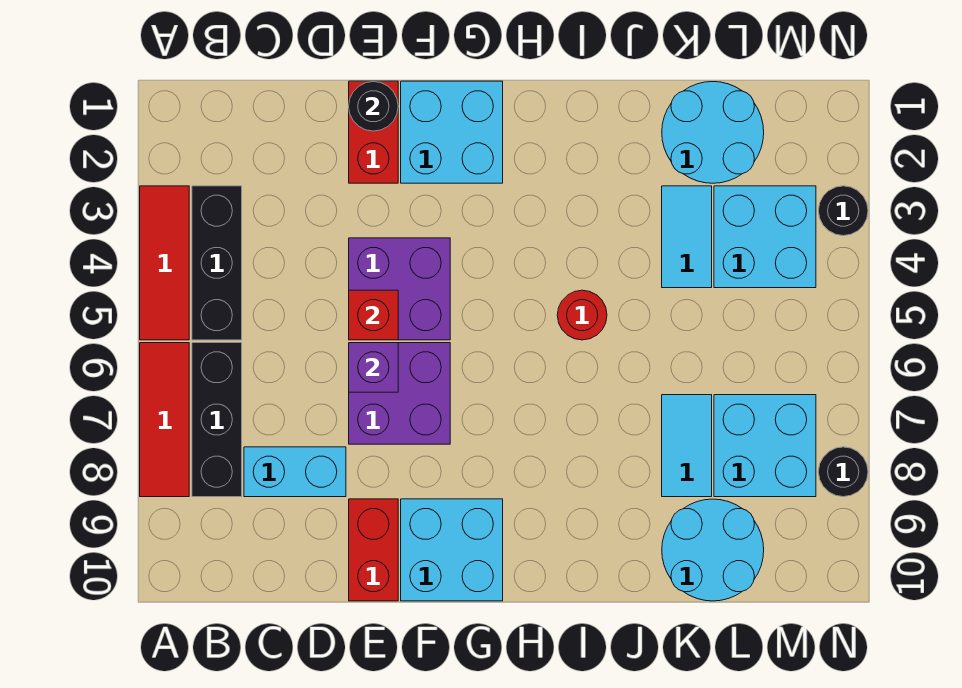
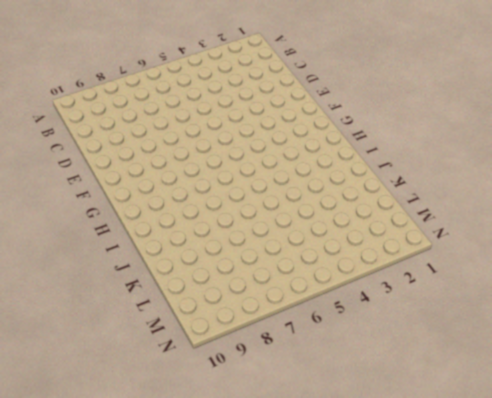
none -> red tile A3:A5 level 1
none -> red tile A6:A8 level 1
none -> black brick B3:B5 level 1

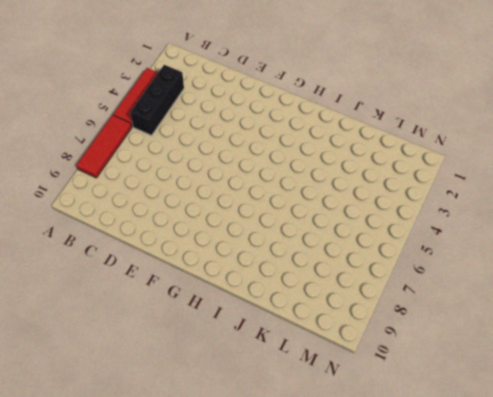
none -> black brick B6:B8 level 1
none -> cyan brick C8:D8 level 1
none -> red brick E1:E2 level 1

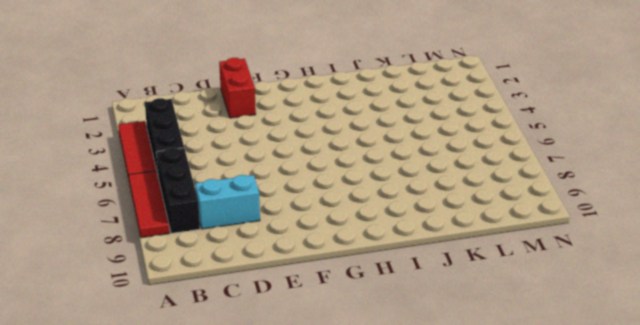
none -> purple brick E4:F5 level 1
none -> purple brick E6:F7 level 1
none -> red brick E9:E10 level 1

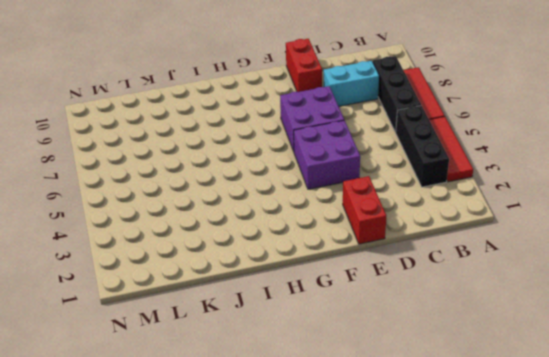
none -> cyan brick F1:G2 level 1
none -> cyan brick F9:G10 level 1
none -> red round brick I5 level 1

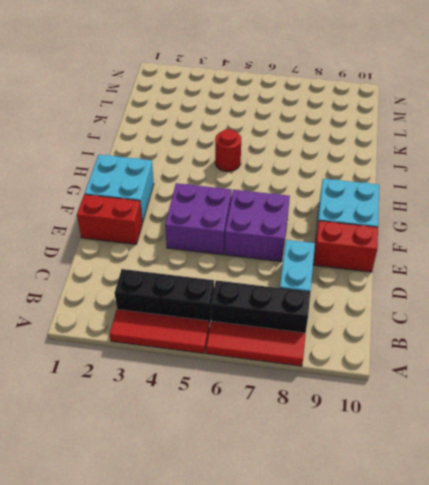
none -> cyan round brick K1:L2 level 1
none -> cyan tile K3:K4 level 1
none -> cyan tile K7:K8 level 1

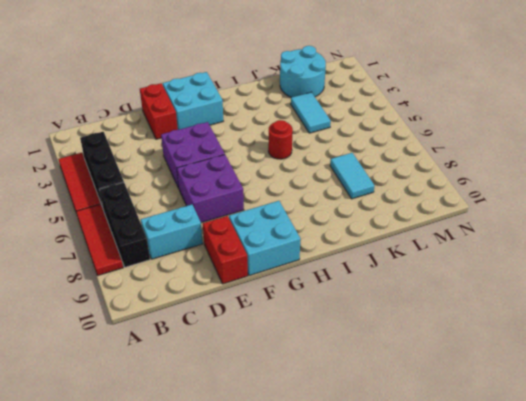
none -> cyan round brick K9:L10 level 1
none -> cyan brick L3:M4 level 1
none -> cyan brick L7:M8 level 1

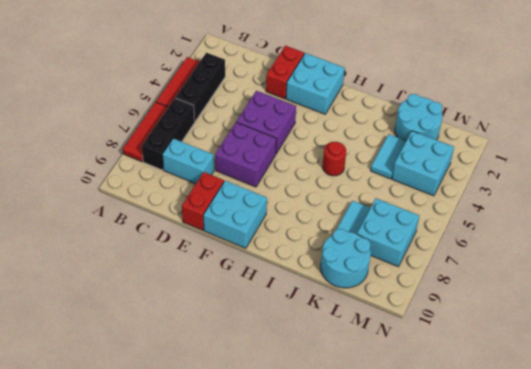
none -> black round brick N3 level 1
none -> black round brick N8 level 1
none -> black round brick E1 level 2

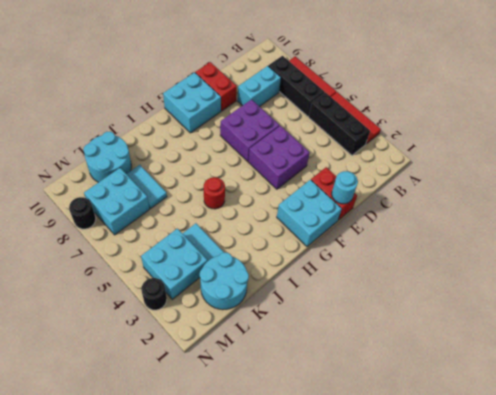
cyan round brick E1 level 2 -> black round brick E1 level 2
none -> red brick E5 level 2
none -> purple brick E6 level 2

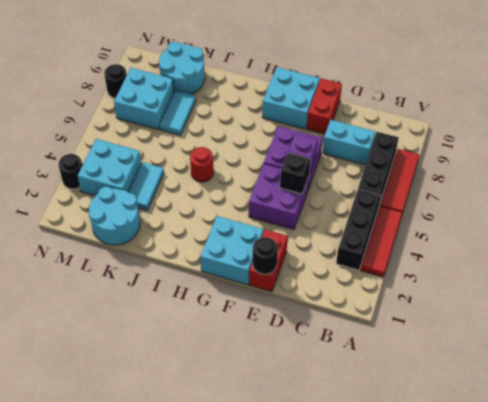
black brick E5 level 2 -> red brick E5 level 2

